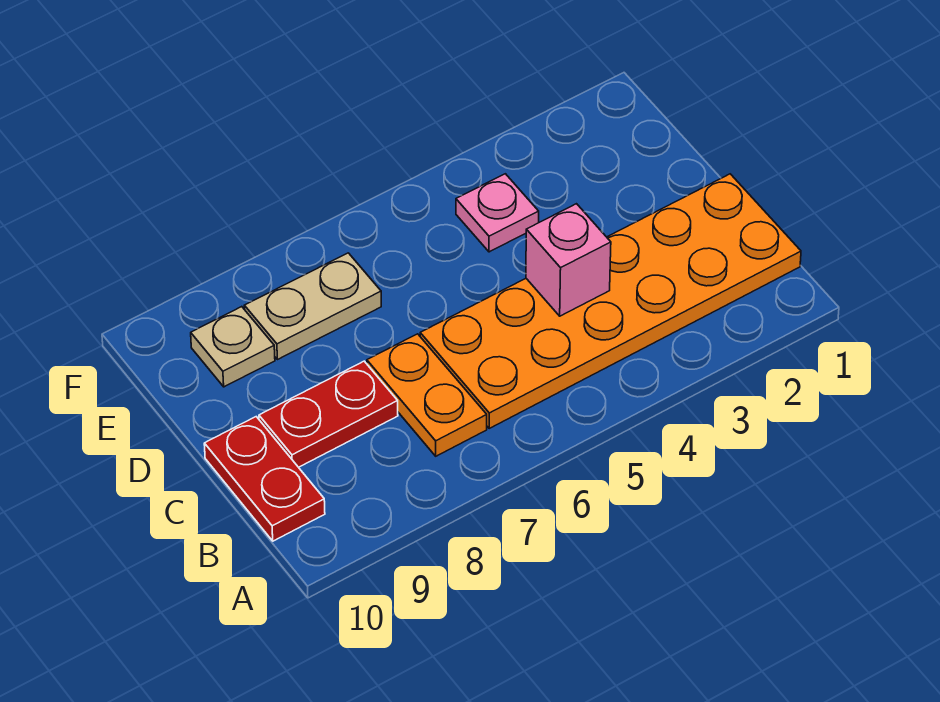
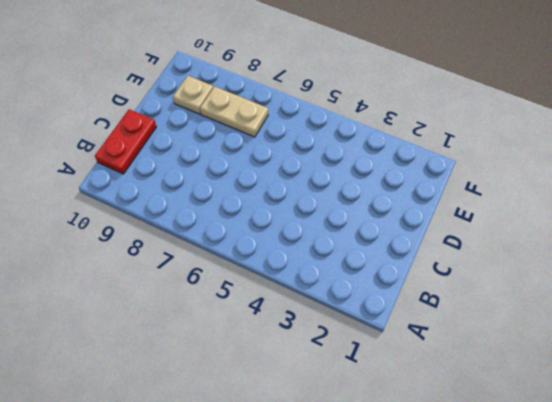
none -> orange plate B1:C6 level 1
none -> orange plate B7:C7 level 1

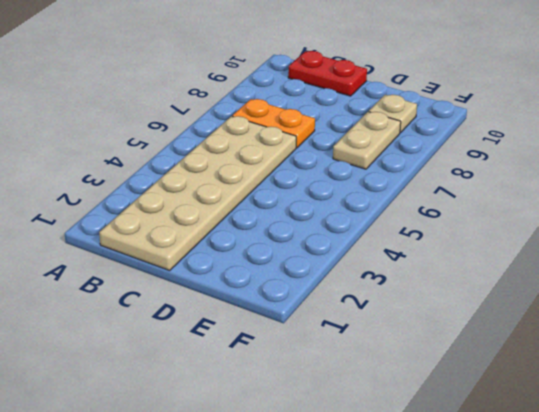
tan plate B1:C6 level 1 -> orange plate B1:C6 level 1
none -> red plate C8:C9 level 1
none -> pink plate E4 level 1

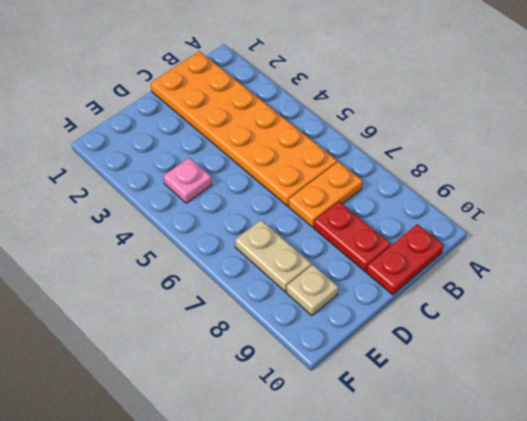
none -> pink brick C4 level 2

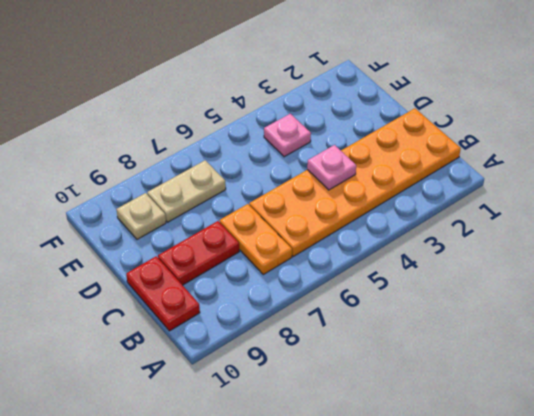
pink plate C4 level 2 -> pink brick C4 level 2

